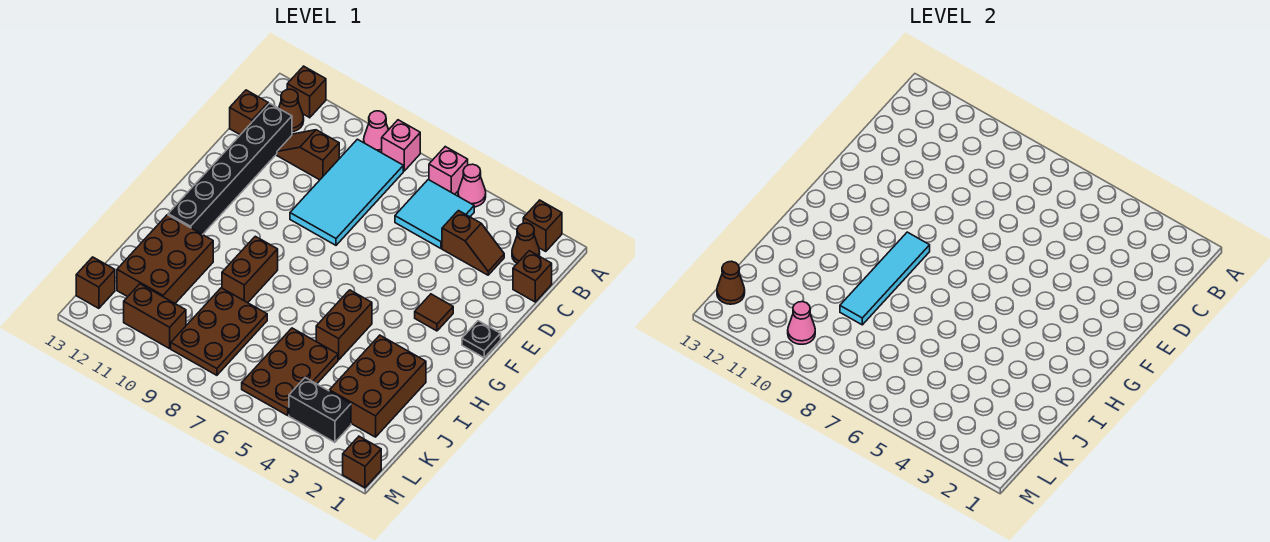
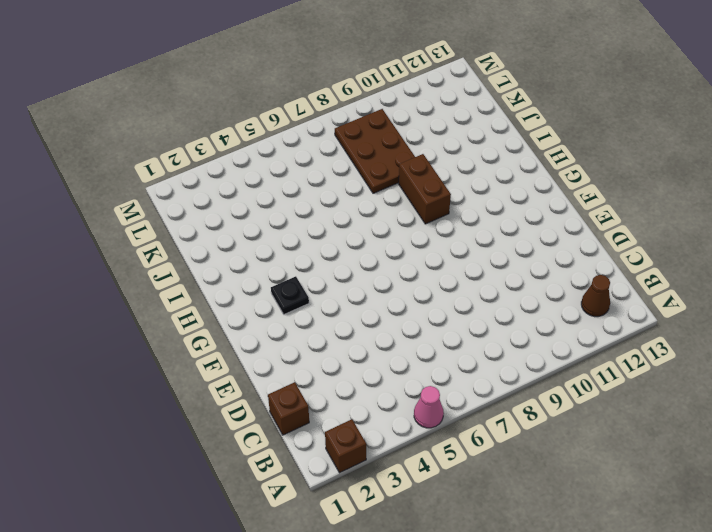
black plate G3 level 1 -> black plate F1 level 1
none -> pink brick A6 level 1
none -> pink brick A8 level 1
none -> pink cone A9 level 1
none -> brown brick A12 level 1

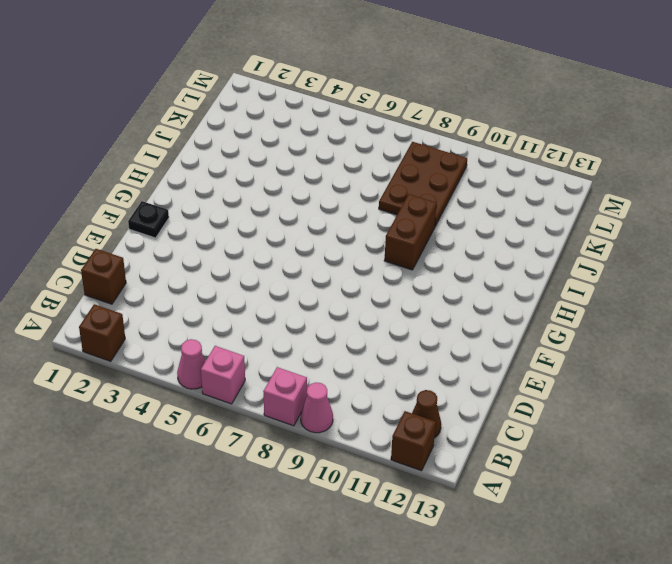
none -> brown cone B2 level 1
none -> cyan tile B5:C6 level 1
none -> cyan tile B8:E9 level 1
none -> brown slope C3:C4 level 1 top 4

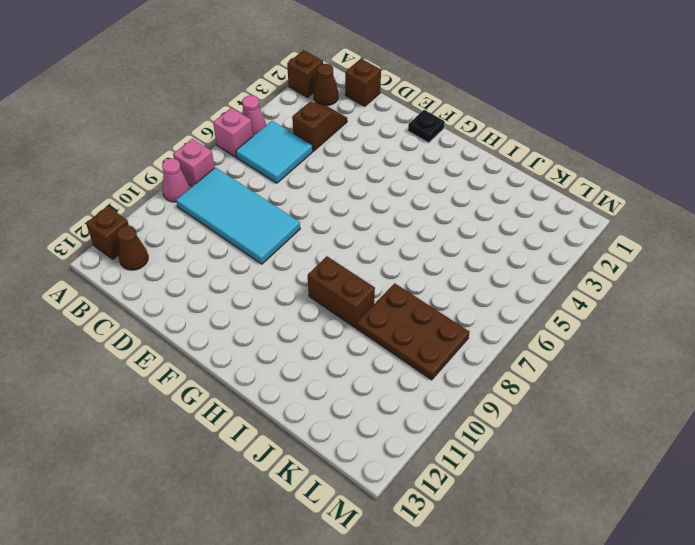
none -> brown slope C10:C11 level 1 top 10
none -> black brick C12:H12 level 1
none -> brown brick C13 level 1
none -> brown tile F3 level 1

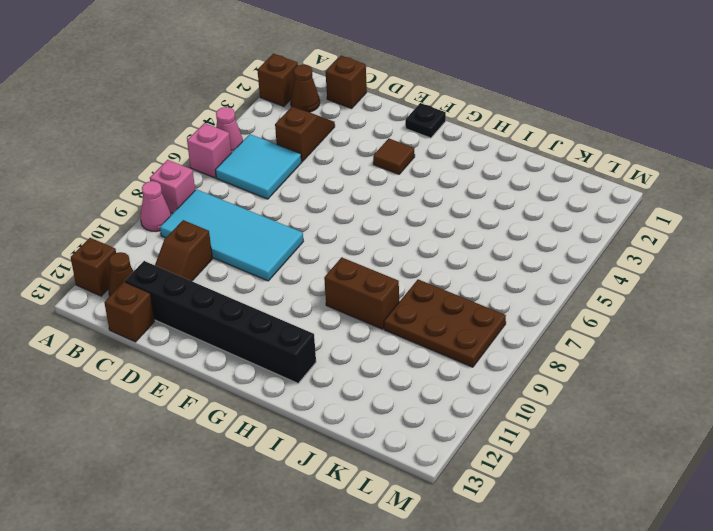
none -> brown brick H5:I5 level 1
none -> brown brick I2:K3 level 1
none -> brown brick I11:K12 level 1
none -> brown plate J5:L6 level 1

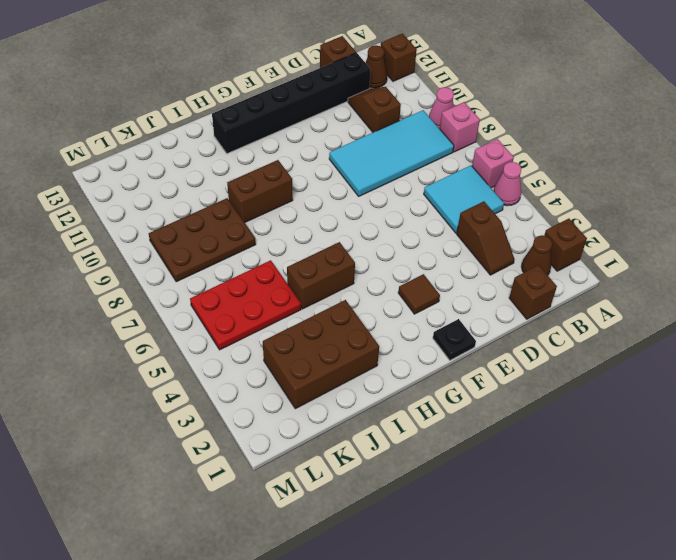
red plate J5:L6 level 1 -> brown plate J5:L6 level 1
none -> brown brick I11:K12 level 1
none -> black brick L3:L4 level 1
none -> brown brick L10:L11 level 1
none -> brown brick L13 level 1

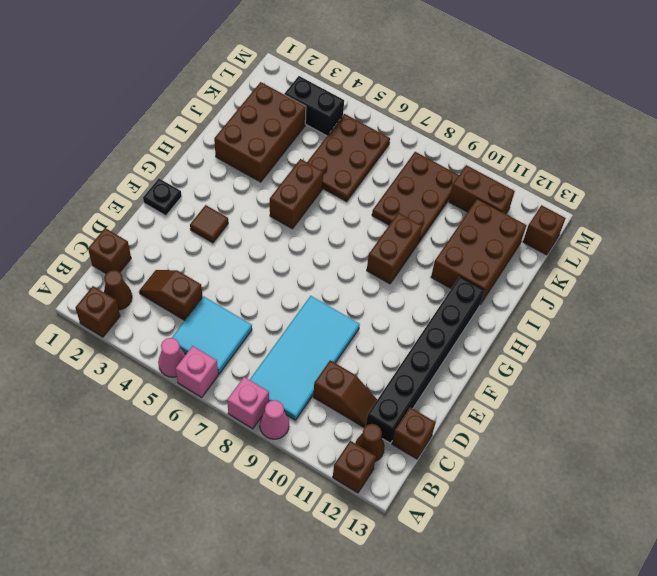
none -> brown brick M1 level 1
none -> cyan tile G9:J9 level 2
none -> pink cone L10 level 2
none -> brown cone L13 level 2

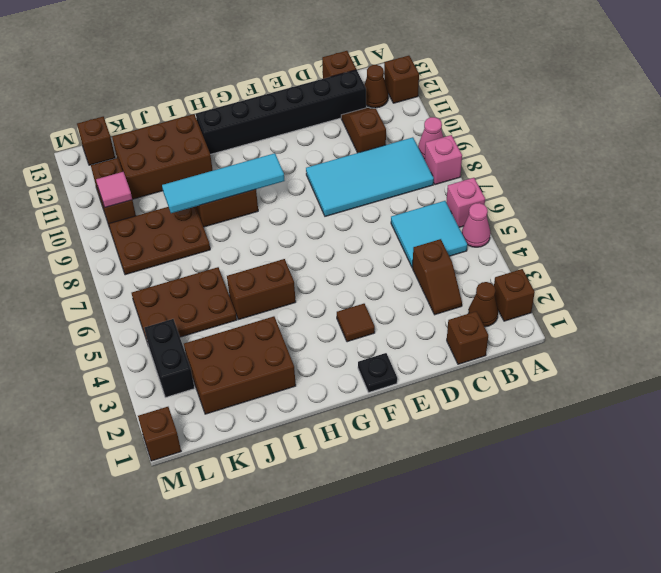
pink tile L10 level 2 -> pink cone L10 level 2
none -> brown cone L13 level 2

